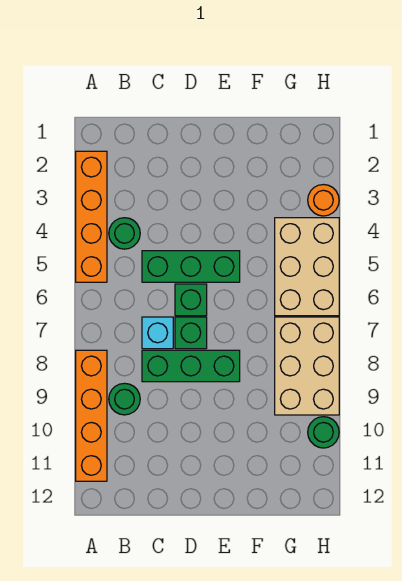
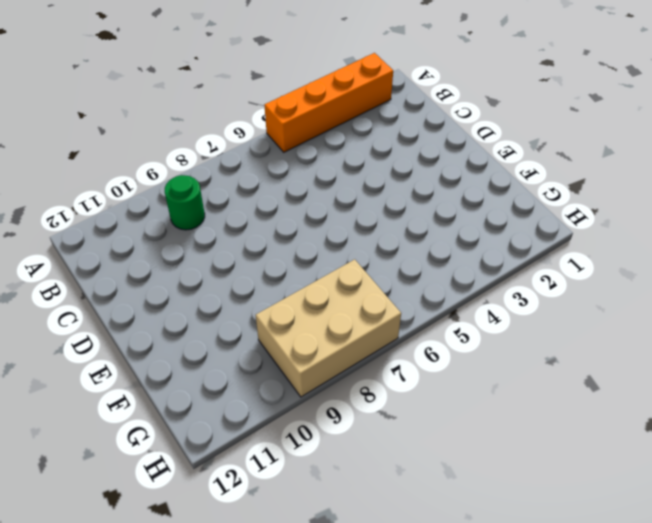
none -> orange brick A8:A11 level 1
none -> green round brick B4 level 1
none -> green brick C5:E5 level 1

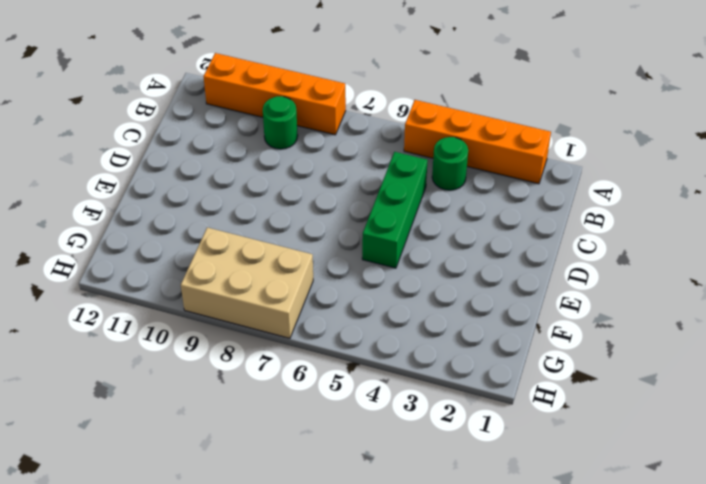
none -> cyan brick C7 level 1
none -> green brick C8:E8 level 1
none -> green brick D6 level 1

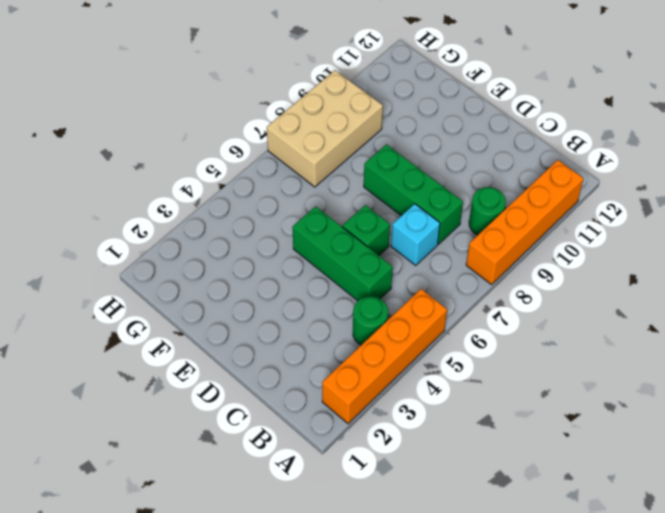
none -> green brick D7 level 1
none -> tan brick G4:H6 level 1
none -> orange round brick H3 level 1

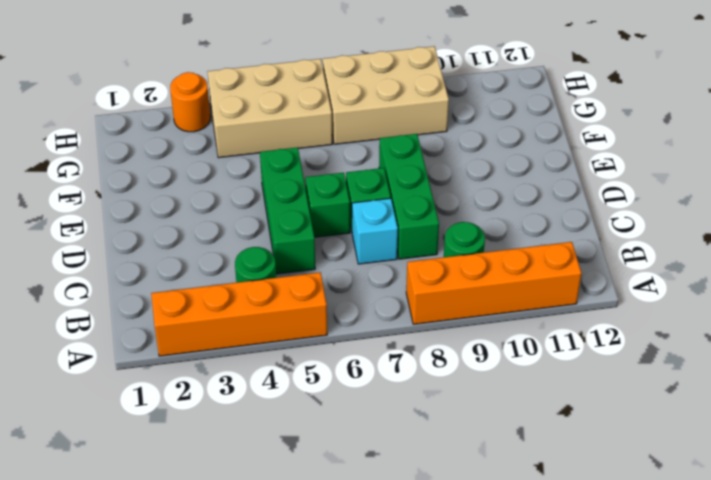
none -> green round brick H10 level 1

